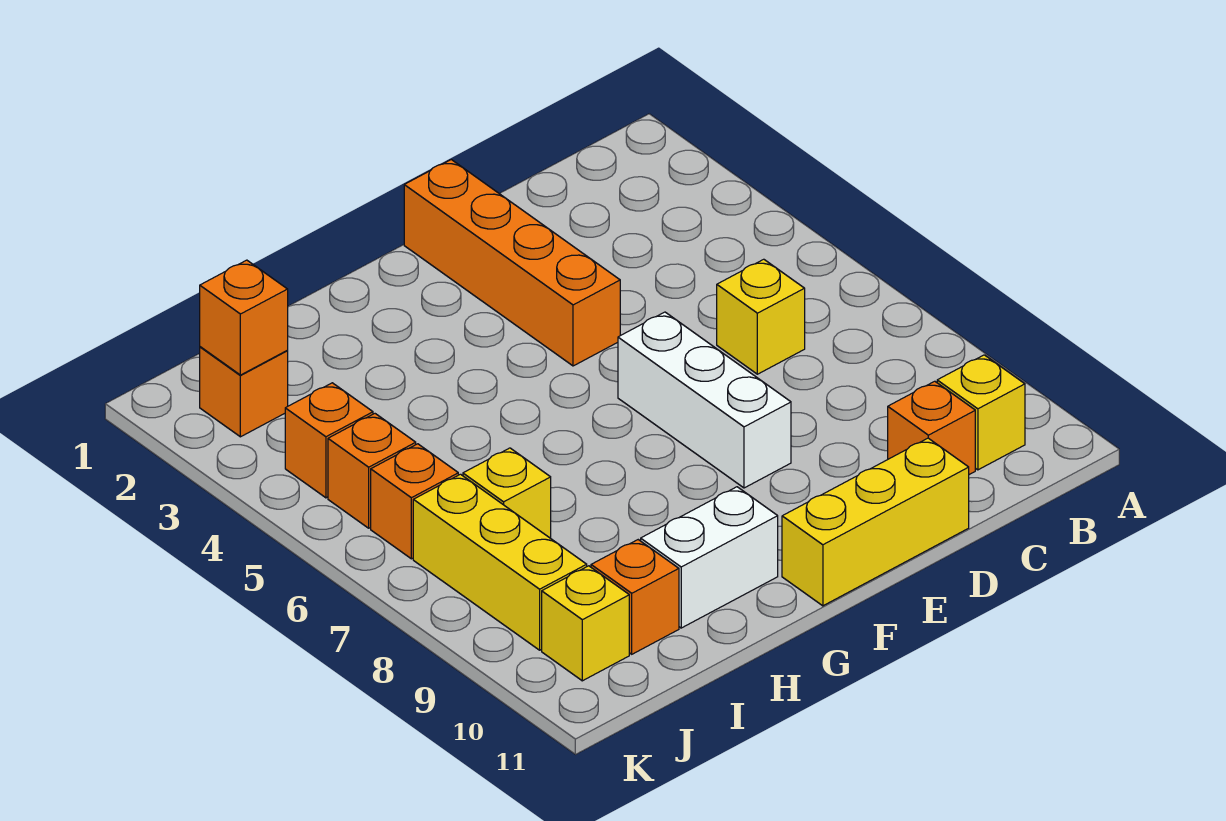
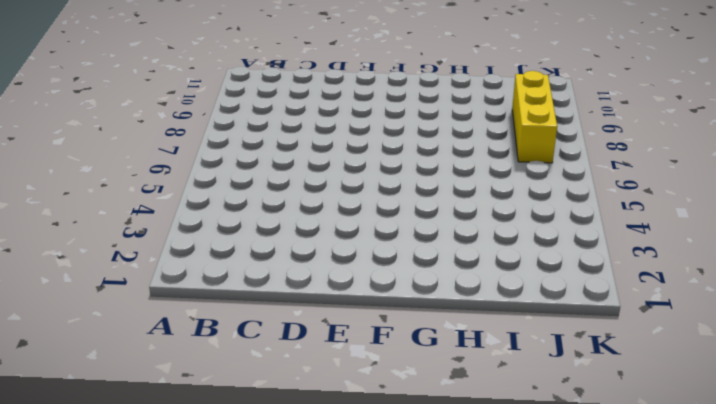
none -> yellow brick B10 level 1
none -> yellow brick C6 level 1
none -> orange brick C10 level 1

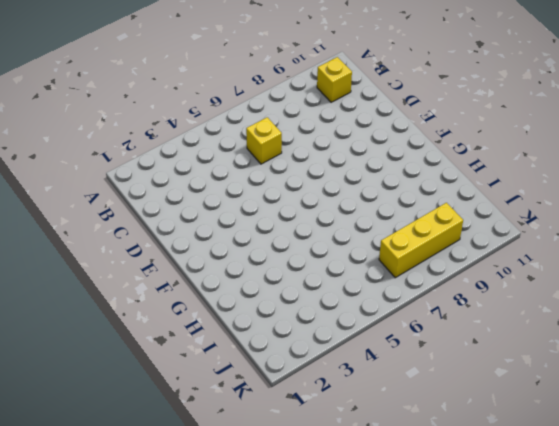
none -> orange brick C10 level 1
none -> yellow brick D11:F11 level 1
none -> orange brick E1:E4 level 1

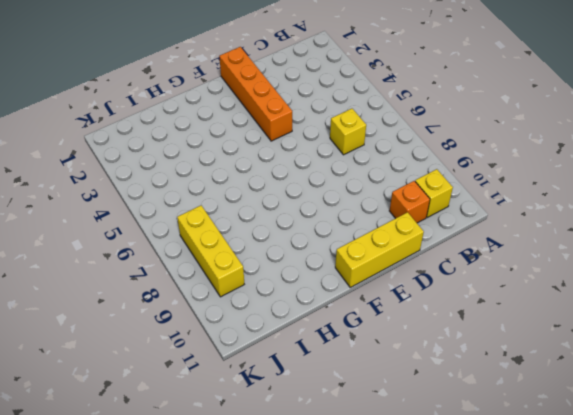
none -> white brick E6:E8 level 1
none -> white brick G10:H10 level 1
none -> yellow brick I7 level 1

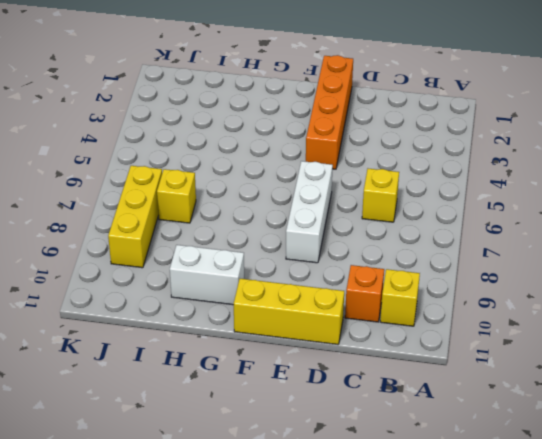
none -> orange brick I10 level 1
none -> orange brick J2 level 1
none -> orange brick J4 level 1

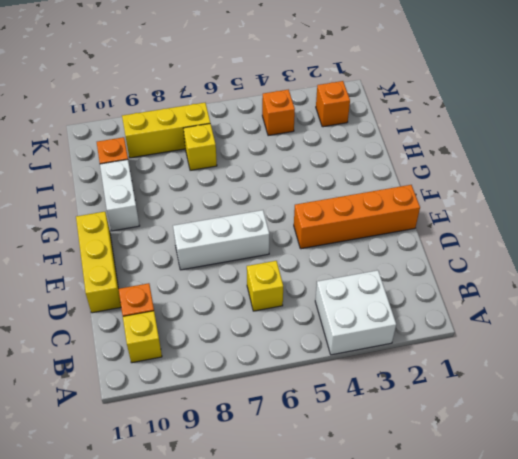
white brick A3:B4 level 1 -> none
none -> orange brick J5 level 1
none -> orange brick J6 level 1
none -> yellow brick J10 level 1

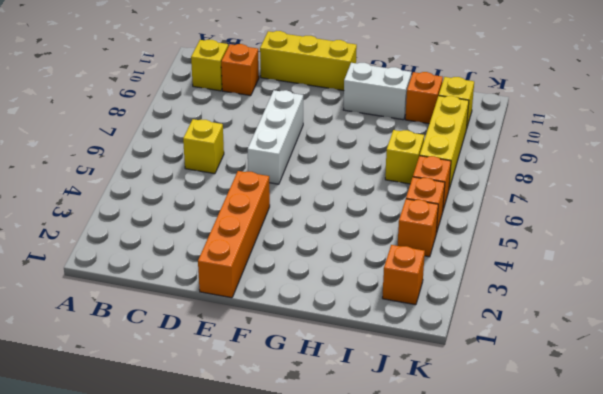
none -> orange brick J2 level 2

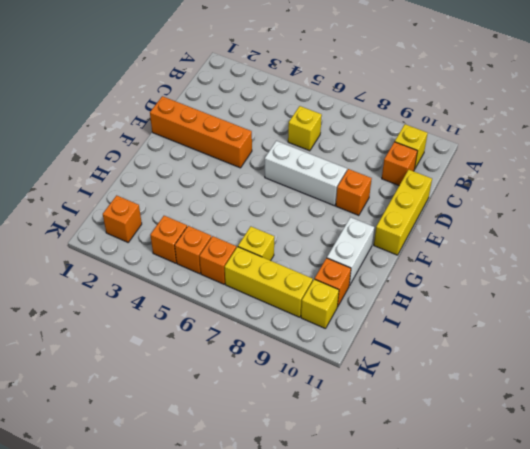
orange brick E9 level 1 -> orange brick J2 level 2

